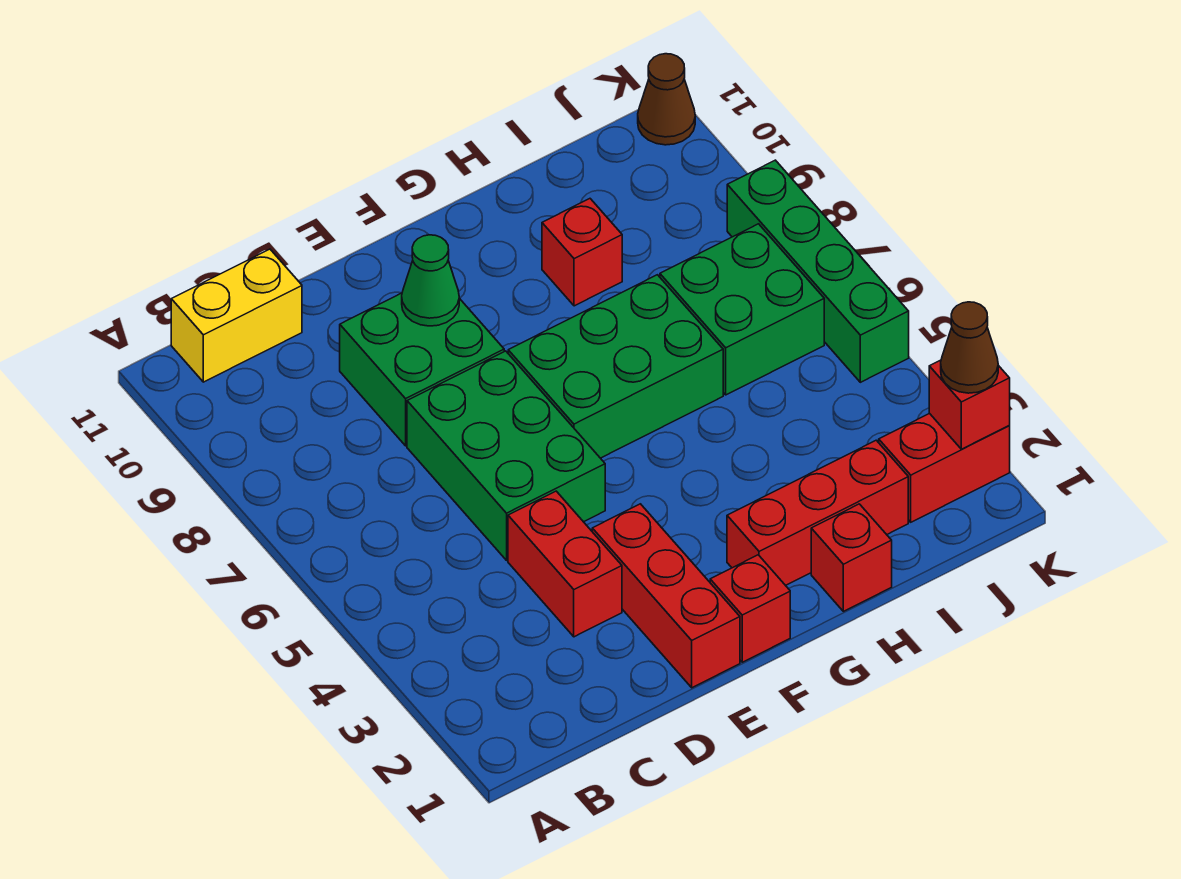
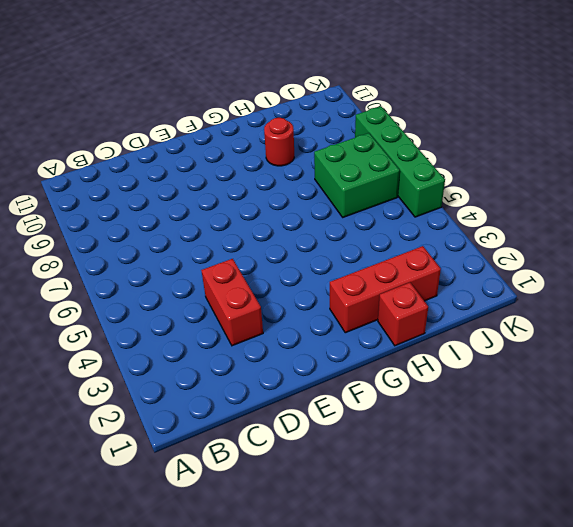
red round brick H9 level 1 -> red brick H9 level 1
none -> yellow brick B11:C11 level 1
none -> green brick D5:E7 level 1
none -> green brick D8:E9 level 1

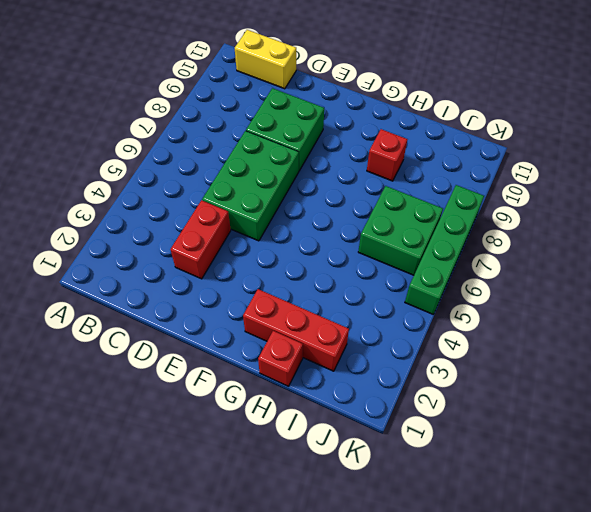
none -> red brick E1:E3 level 1
none -> red brick F1 level 1
none -> green brick F6:H7 level 1

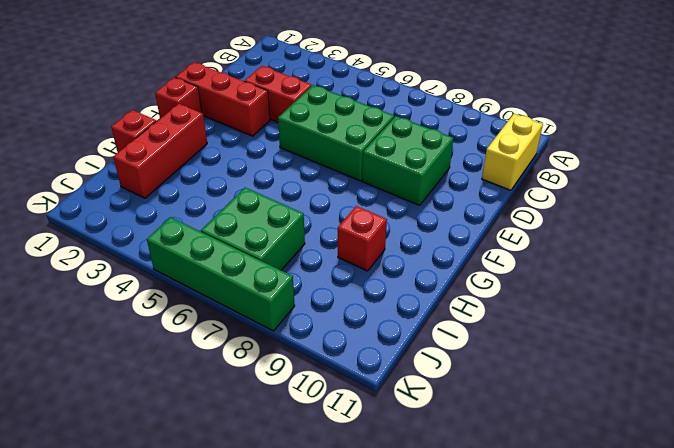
none -> green brick F6:H7 level 1
none -> red brick J2:K2 level 1
none -> brown cone K11 level 1

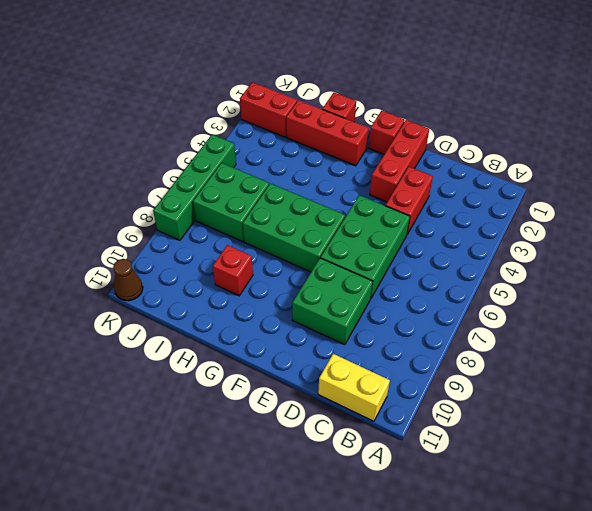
none -> green cone E9 level 2
none -> red brick K2 level 2
none -> brown cone K2 level 3

